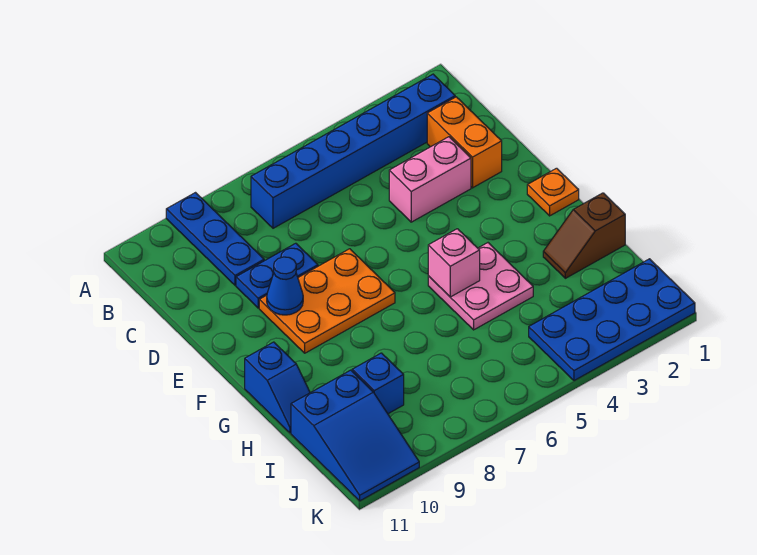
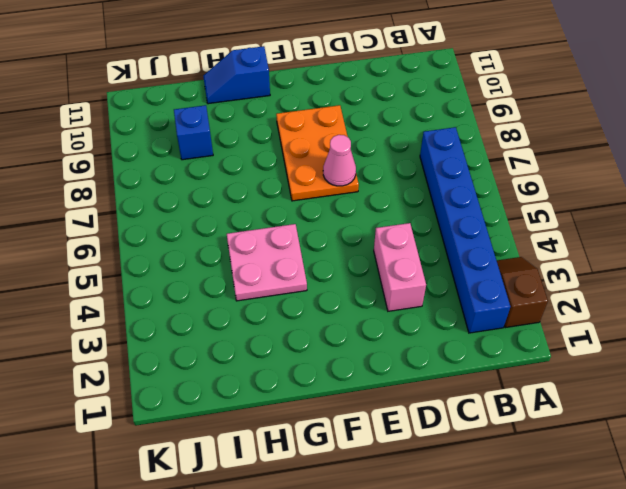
brown slope A2:A3 level 1 top 2 -> brown slope H1:H2 level 1 top 1
pink cone E7 level 2 -> none
none -> blue plate A9:C9 level 1
none -> orange brick C2:D2 level 1
none -> blue plate D8:D9 level 1

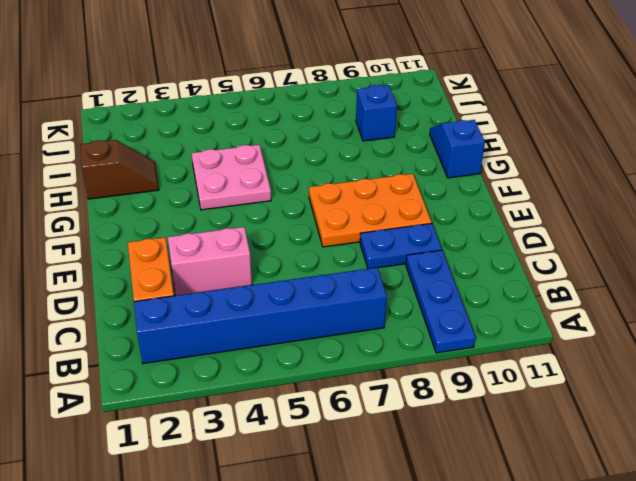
none -> orange plate F1 level 1
none -> blue slope I10:K11 level 1 top I
none -> blue plate J1:K4 level 1

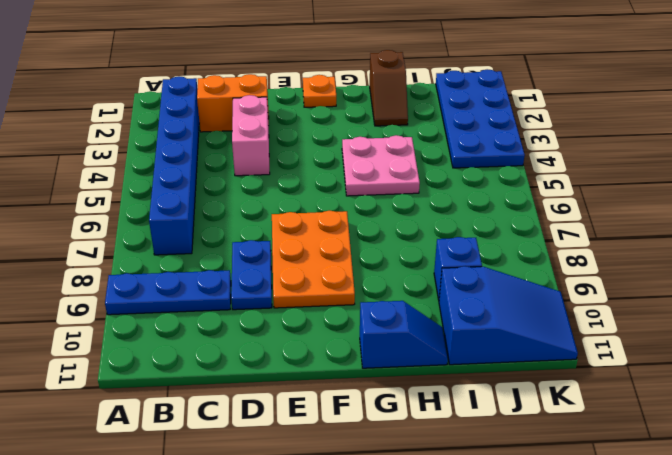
none -> blue cone E9 level 2
none -> pink brick G5 level 2

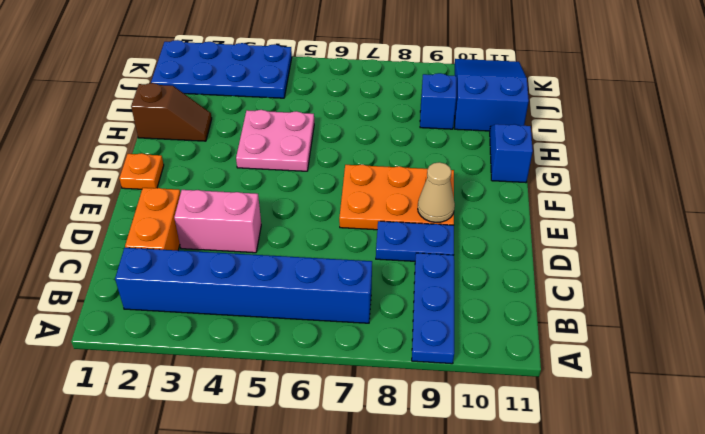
tan cone E9 level 2 -> blue cone E9 level 2
none -> pink brick G5 level 2

